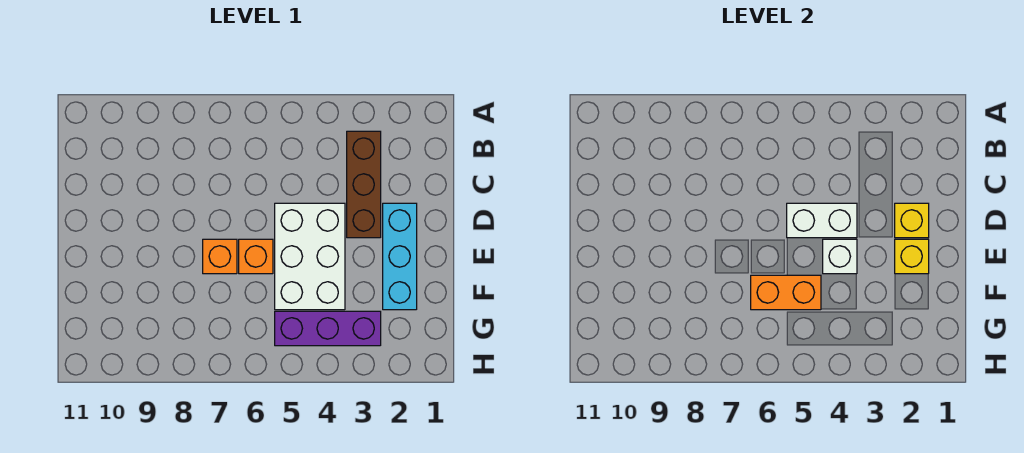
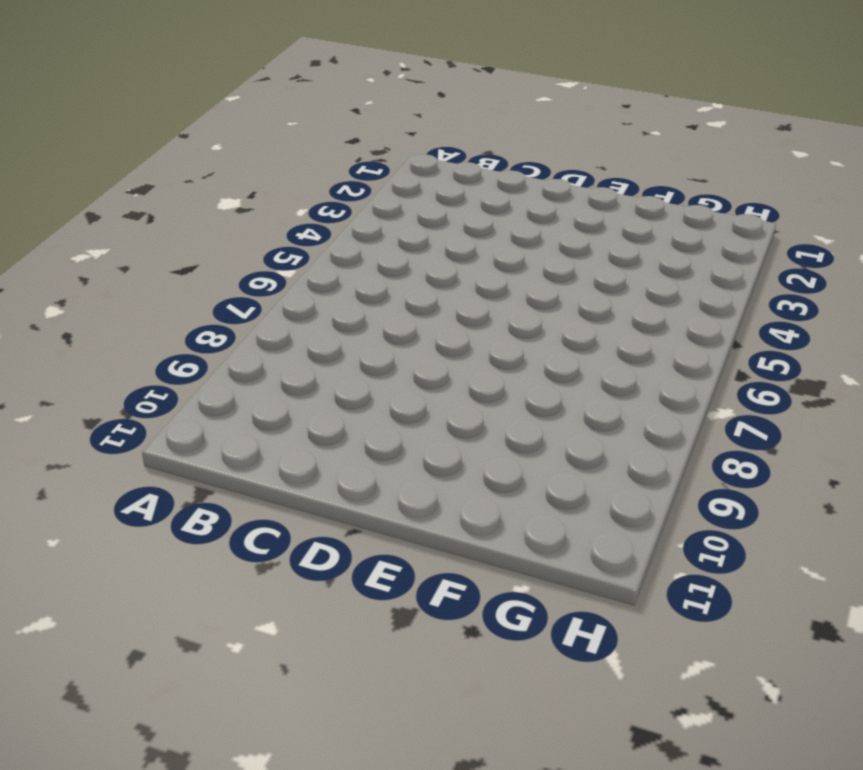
none -> brown brick B3:D3 level 1
none -> cyan brick D2:F2 level 1

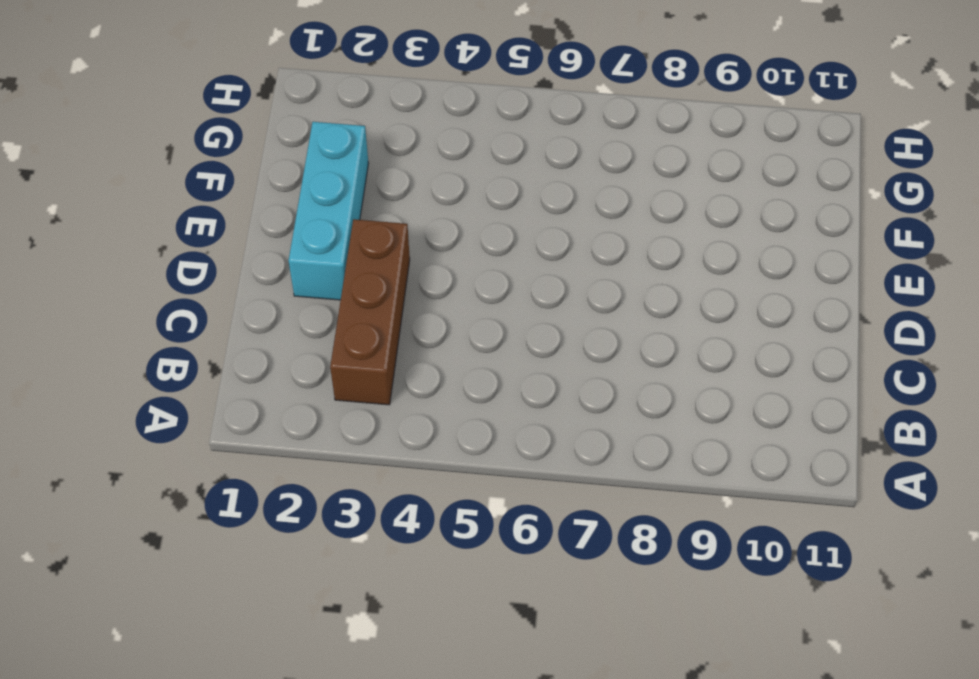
none -> white brick D4:F5 level 1
none -> orange brick E6 level 1

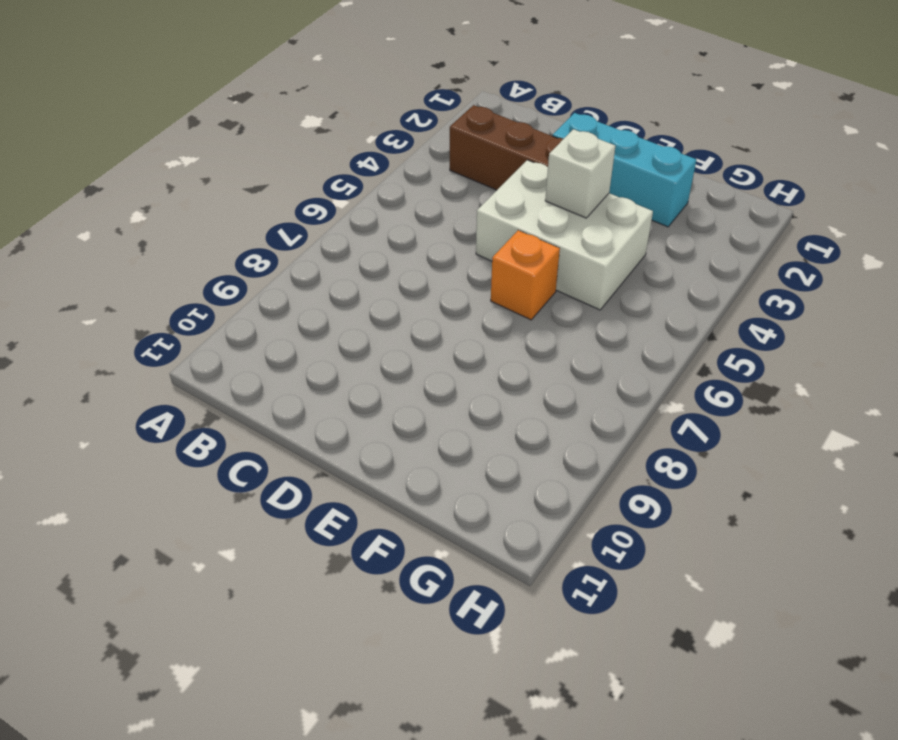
none -> orange brick E7 level 1
none -> purple brick G3:G5 level 1

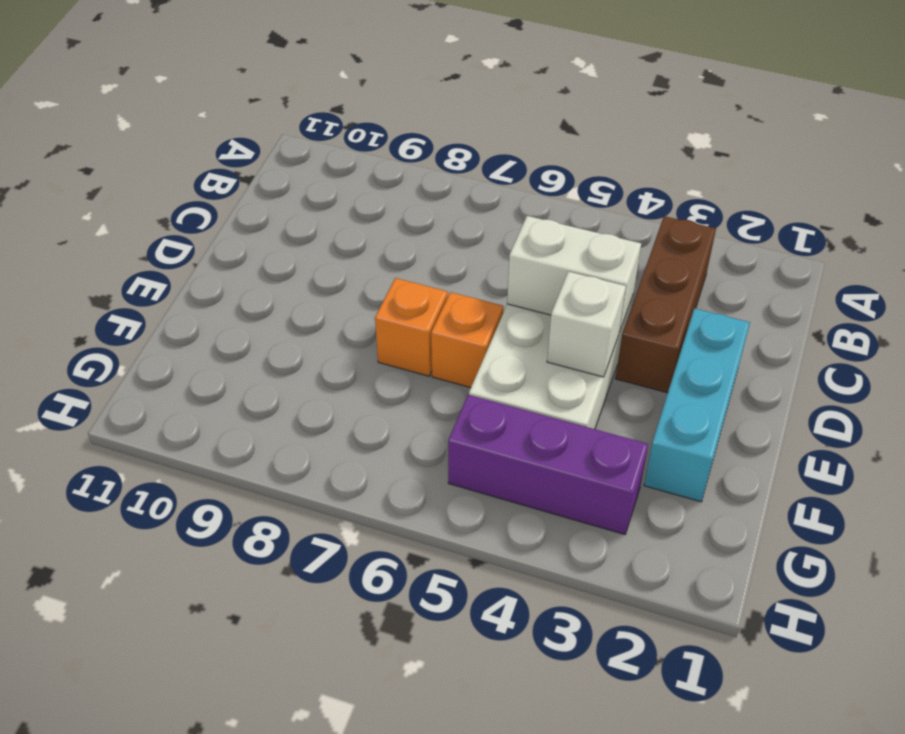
none -> yellow brick D2 level 2
none -> yellow brick E2 level 2

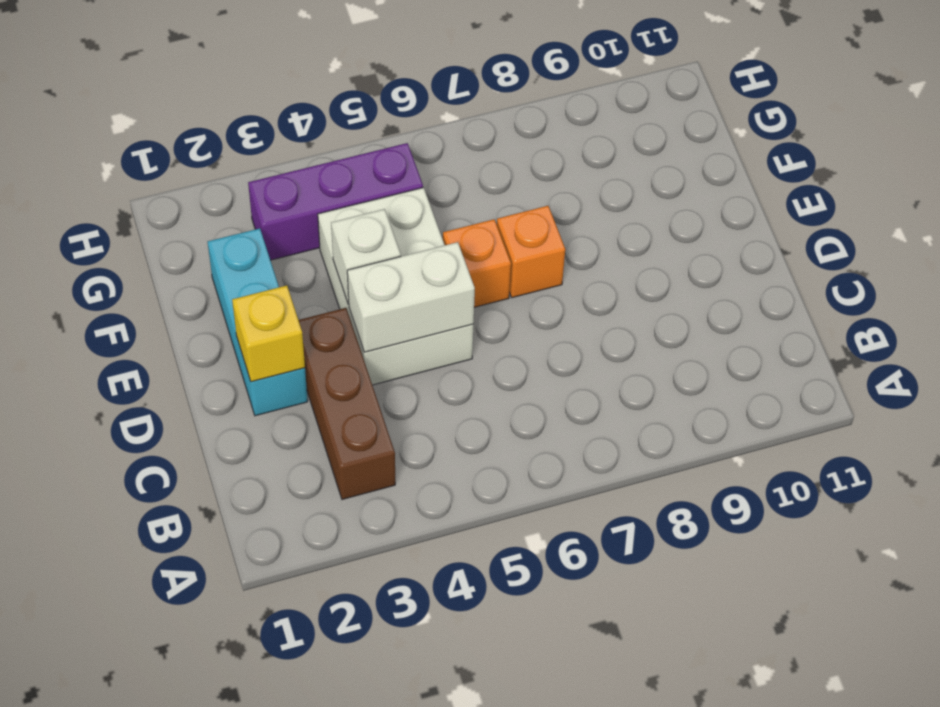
none -> yellow brick E2 level 2
none -> orange brick F5:F6 level 2

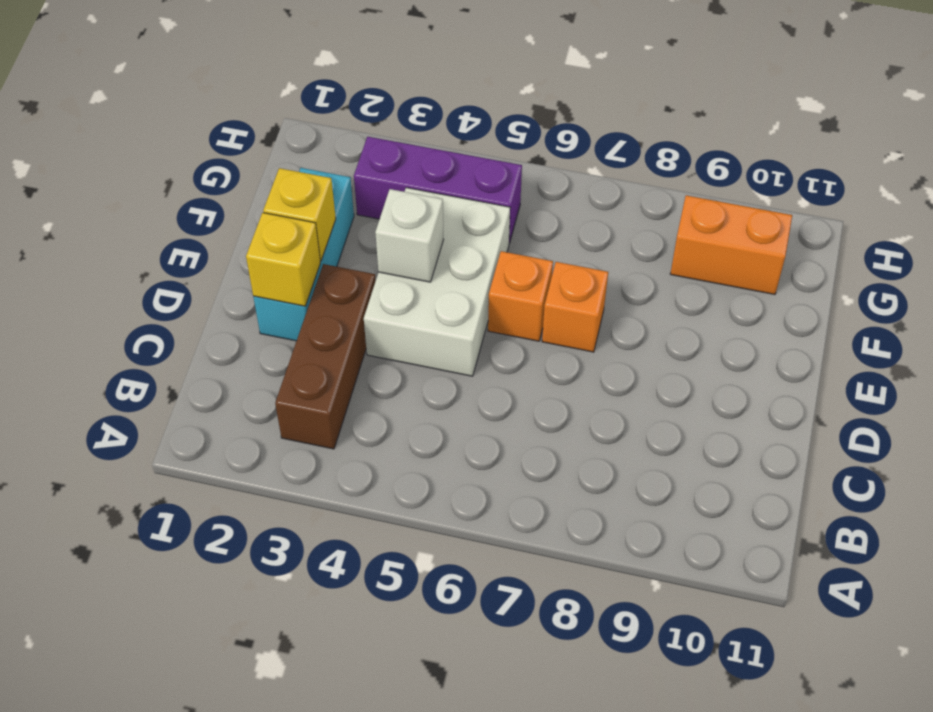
orange brick G9:G10 level 1 -> orange brick F5:F6 level 2
none -> white brick D4:D5 level 2

